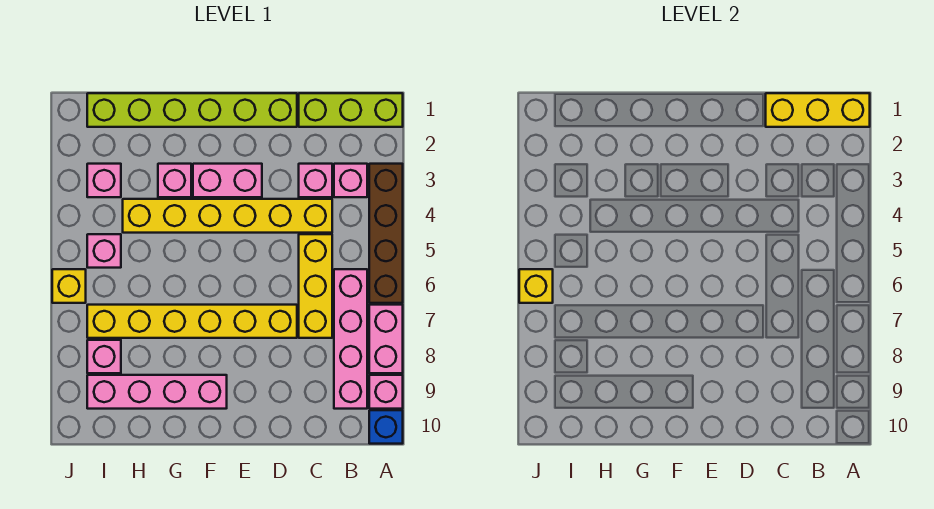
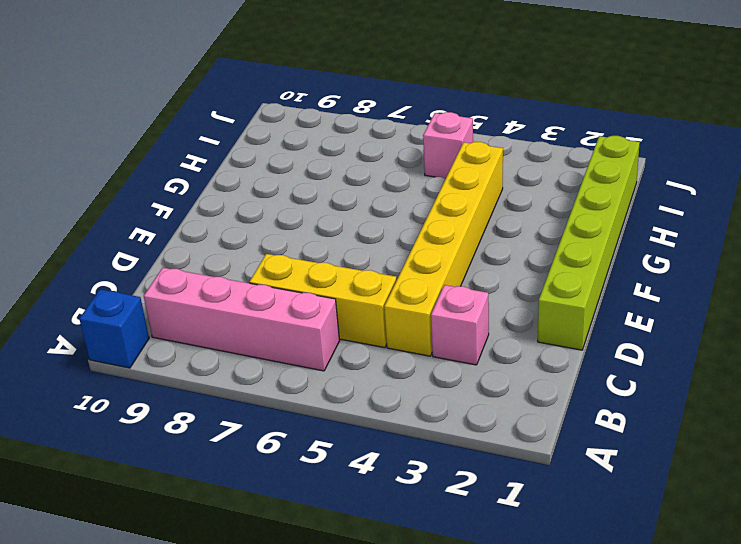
none -> lime brick A1:C1 level 1
none -> brown brick A3:A6 level 1
none -> pink brick A7:A8 level 1

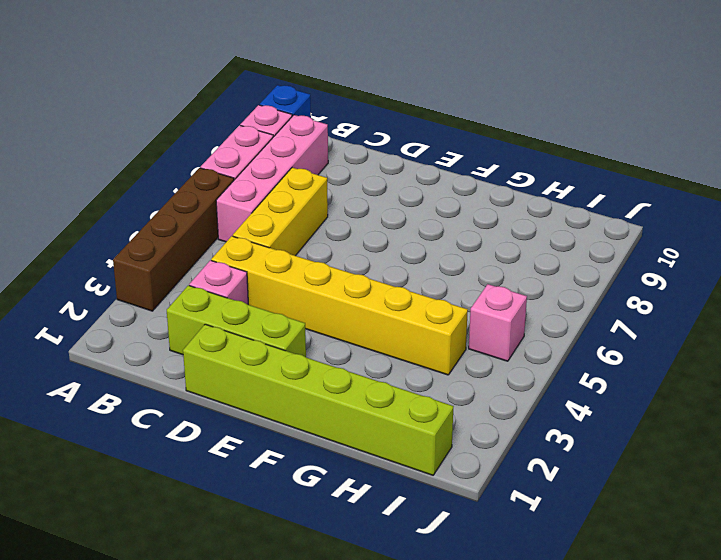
lime brick C2:E2 level 1 -> lime brick A1:C1 level 1
none -> pink brick B3 level 1
none -> yellow brick D7:I7 level 1
none -> pink brick E3:F3 level 1

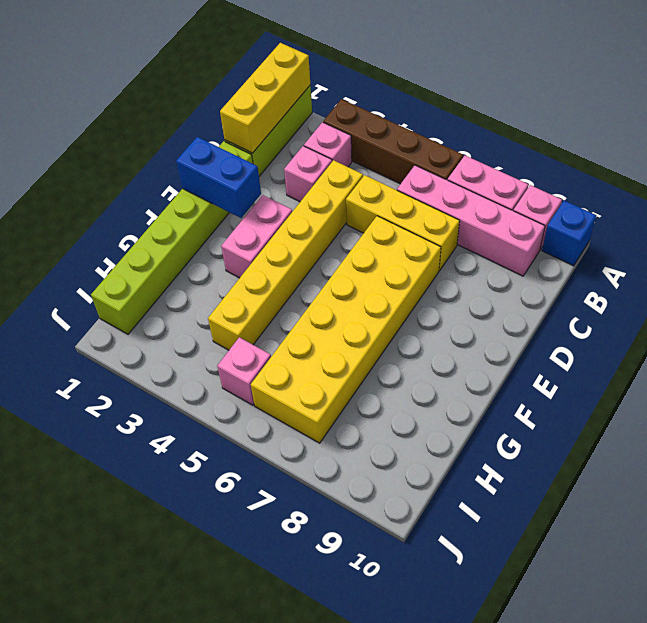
yellow brick D6:I7 level 1 -> yellow brick D7:I7 level 1
blue brick E1:E2 level 2 -> none
none -> pink brick F9:I9 level 1
none -> pink brick G3 level 1
none -> pink brick I3 level 1

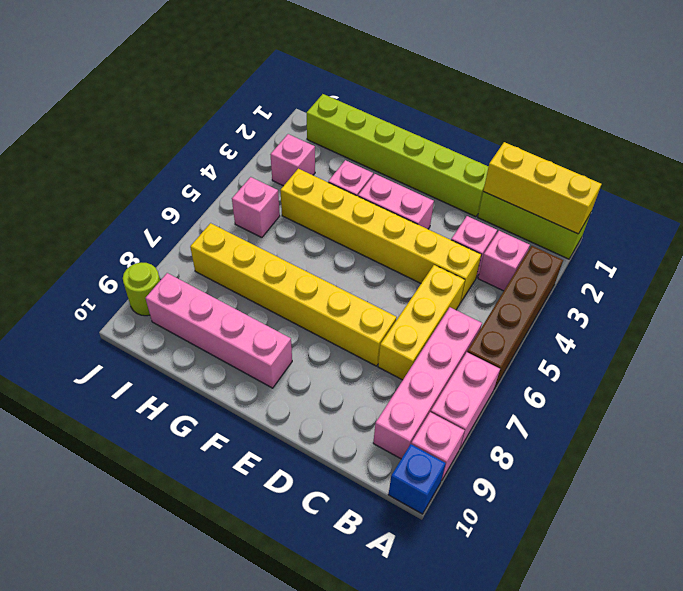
lime round brick J9 level 1 -> none
none -> pink brick I8 level 1
none -> yellow brick J6 level 1
none -> yellow brick J6 level 2

